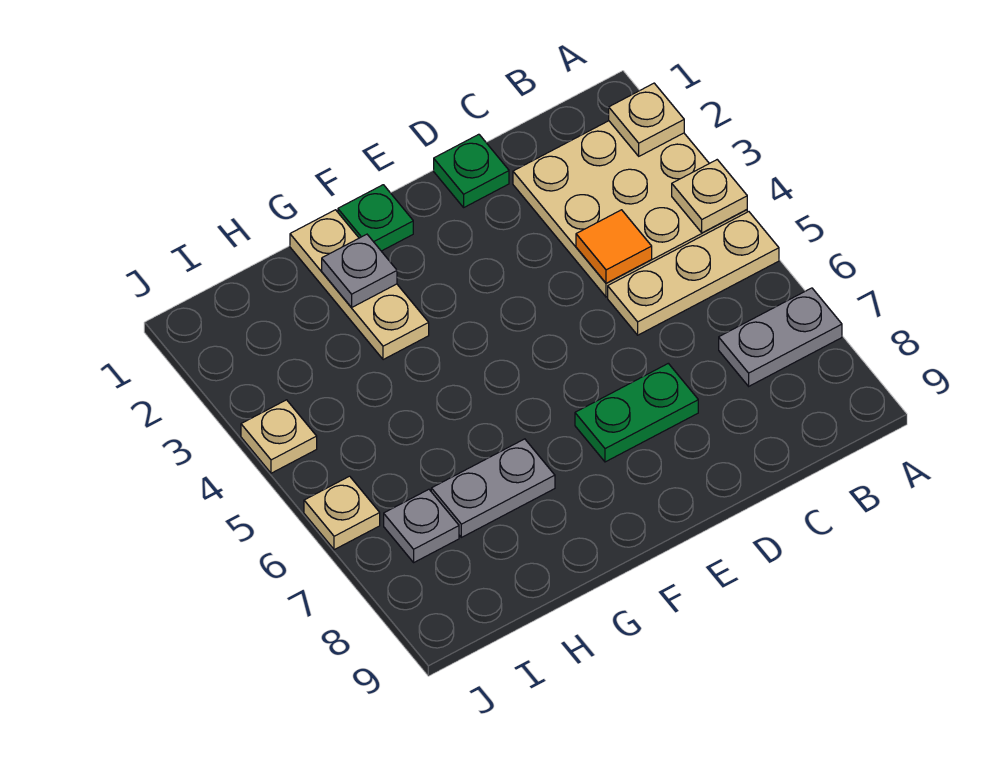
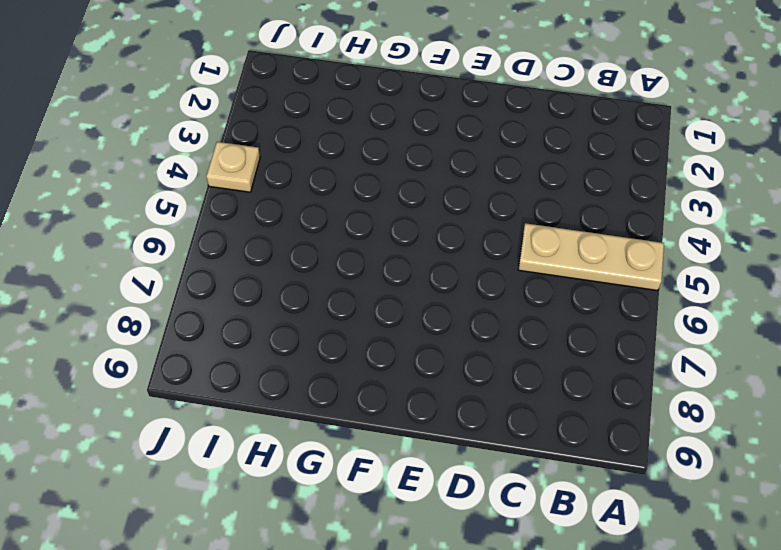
none -> tan plate A2:C4 level 1
none -> grey plate A7:B7 level 1
none -> green plate D1 level 1

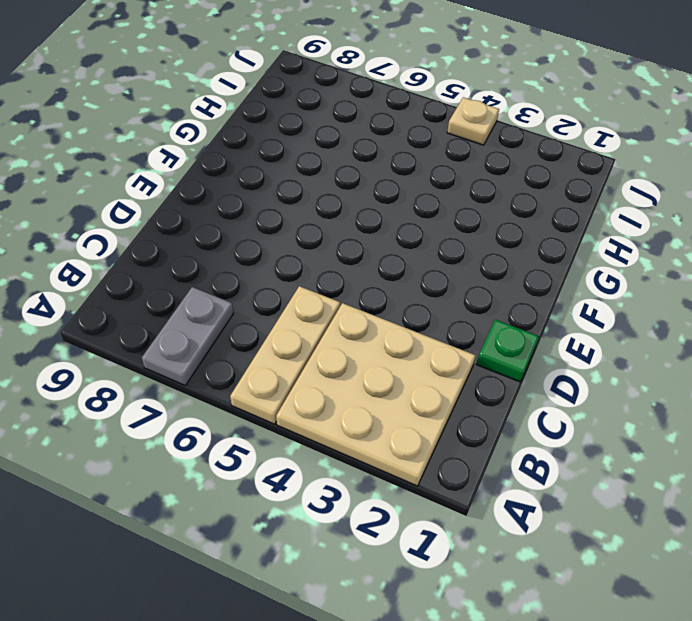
none -> green plate D7:E7 level 1
none -> green plate F1 level 1
none -> tan plate G1:G3 level 1

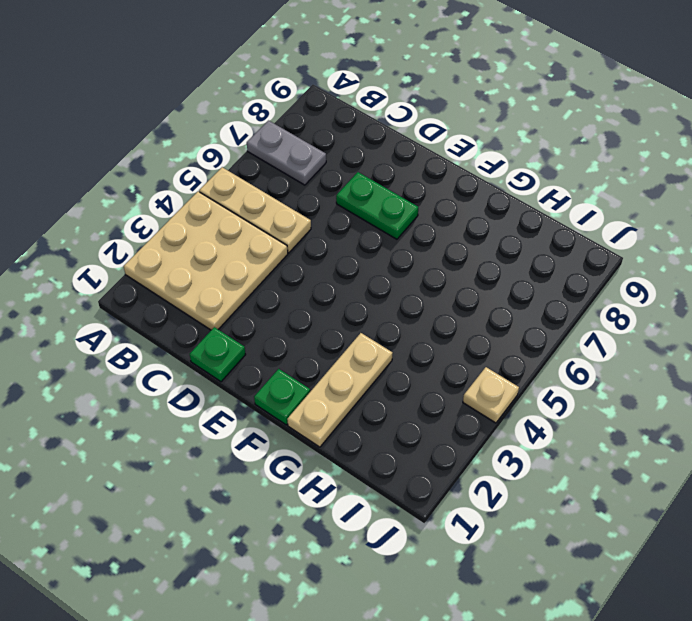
none -> grey plate G7:H7 level 1
none -> grey plate I7 level 1
none -> tan plate J6 level 1

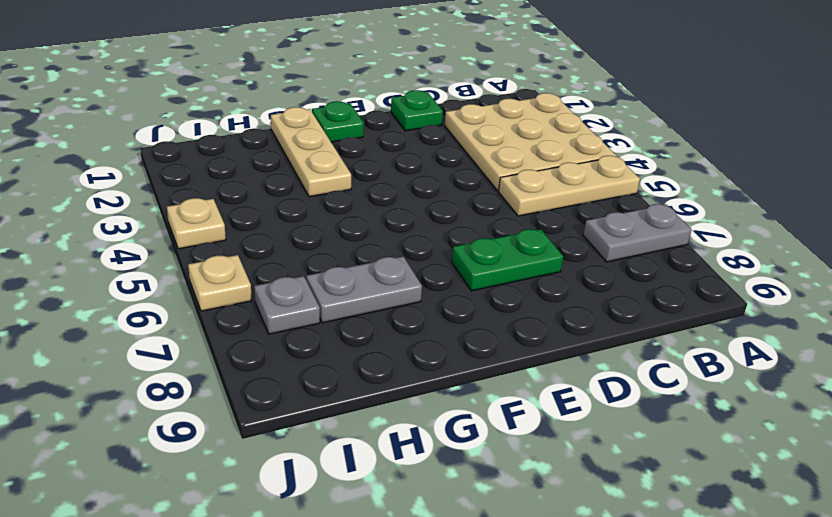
none -> tan plate A2 level 2
none -> tan plate A4 level 2
none -> orange tile C4 level 2

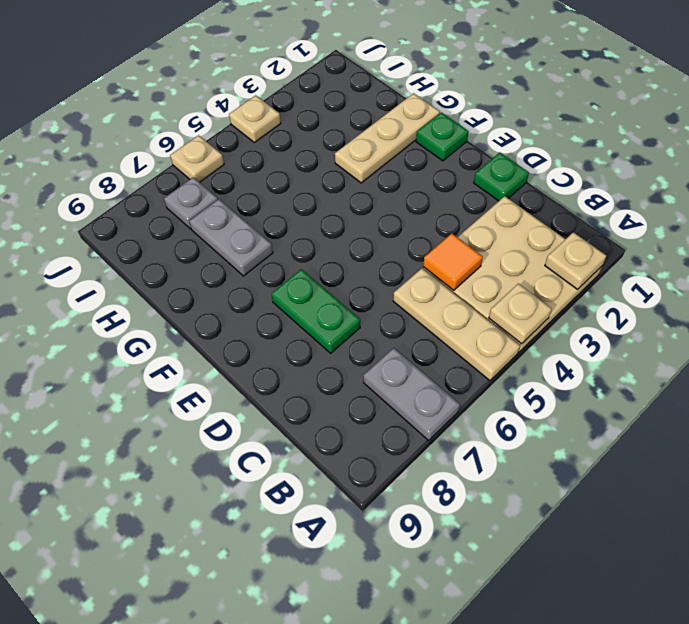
none -> grey plate G2 level 2

